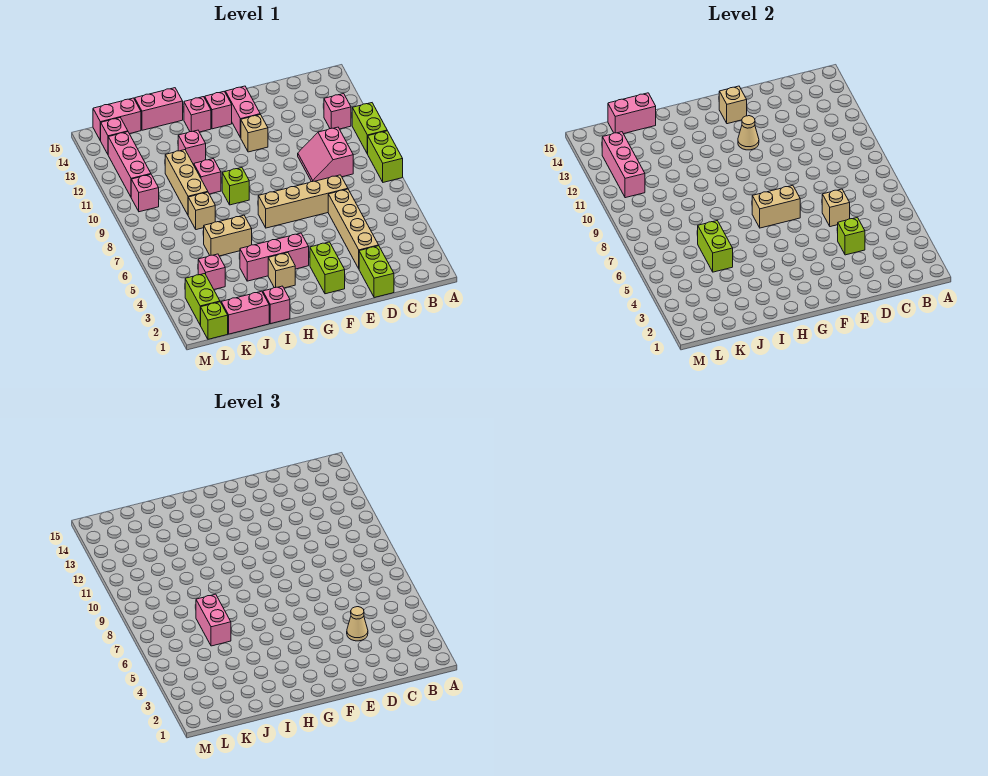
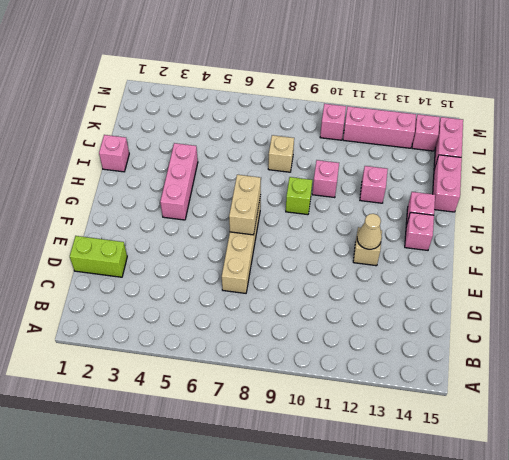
none -> lime brick A8:A9 level 1
none -> lime brick A10:A11 level 1
none -> pink brick B12 level 1
none -> pink slope C9:D10 level 1 top C

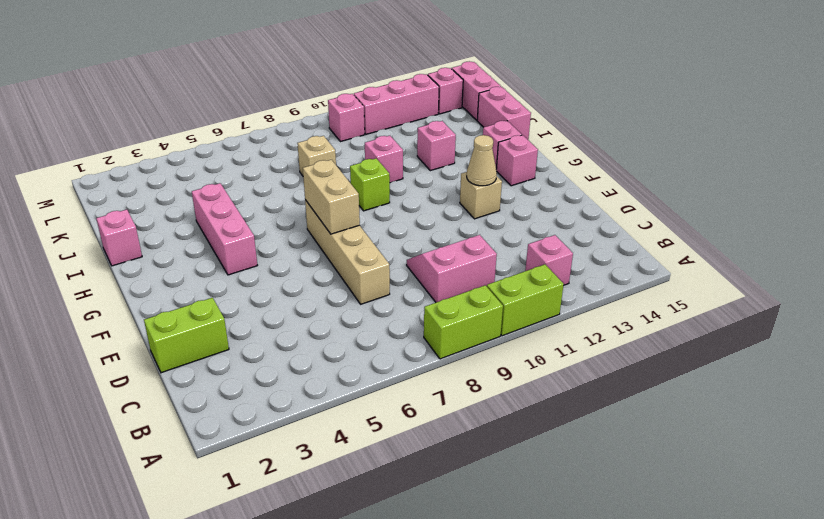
none -> tan brick D3:D6 level 1
none -> lime brick F2:F3 level 1
none -> pink brick F13:F14 level 1
none -> tan brick H3 level 1

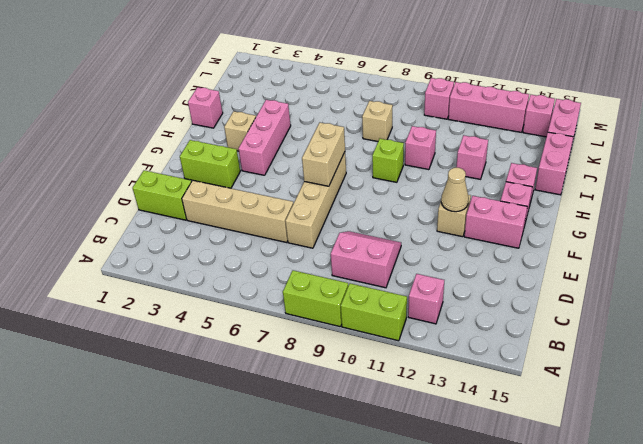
none -> tan brick I6:J6 level 1
none -> pink brick J1:K1 level 1
none -> tan brick J9:J11 level 1
none -> pink brick K4 level 1

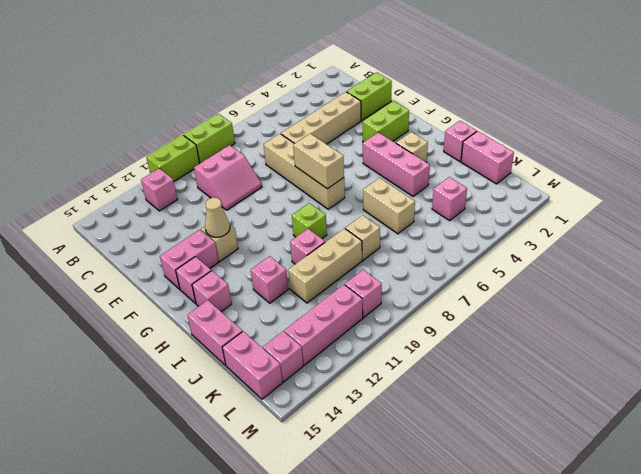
none -> lime brick L1 level 1
none -> lime brick L2:L3 level 1
none -> lime brick D4 level 2
none -> tan brick D6 level 2

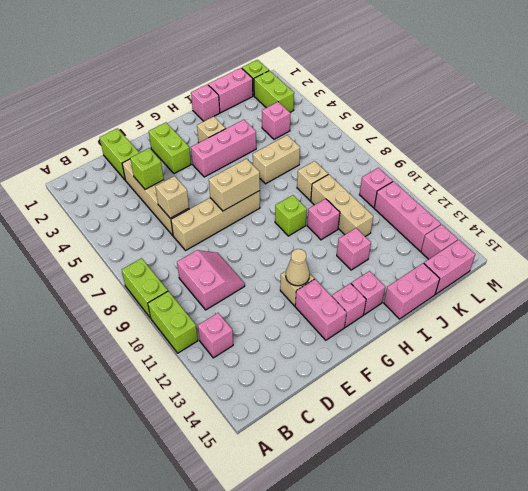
none -> tan brick F14 level 2
none -> lime brick J5:J6 level 2
none -> pink brick J15:K15 level 2
none -> pink brick L11:L13 level 2

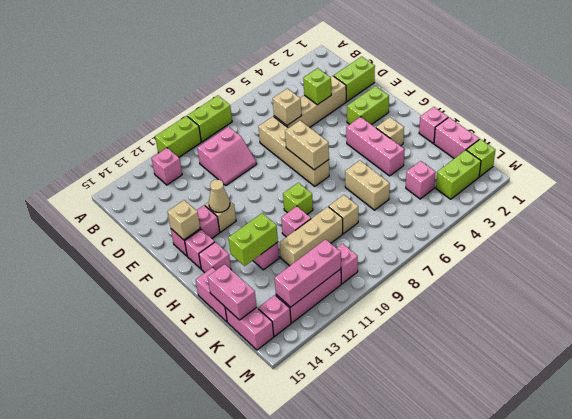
lime brick I12:I13 level 2 -> lime brick J5:J6 level 2
none -> tan cone D4 level 3
none -> pink brick J6:J7 level 3

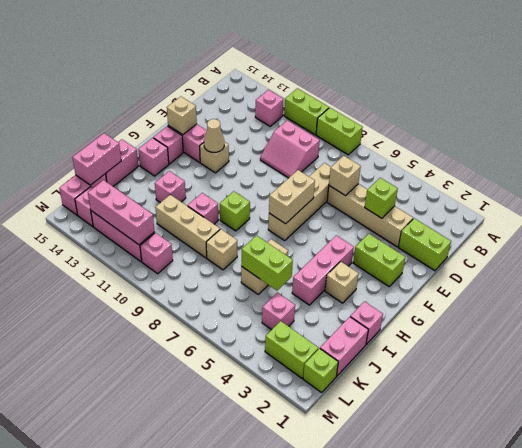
none -> tan cone D4 level 3
none -> pink brick J6:J7 level 3

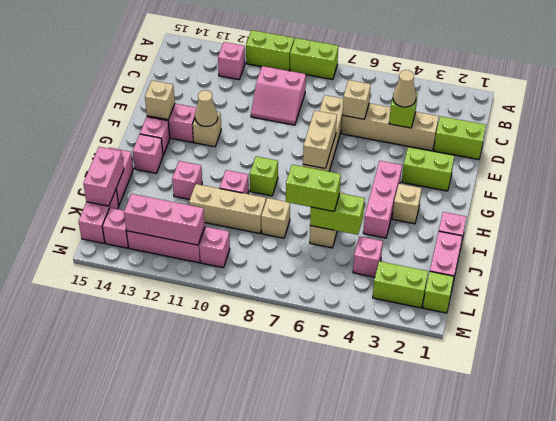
lime brick J6:J7 level 3 -> pink brick J6:J7 level 3

